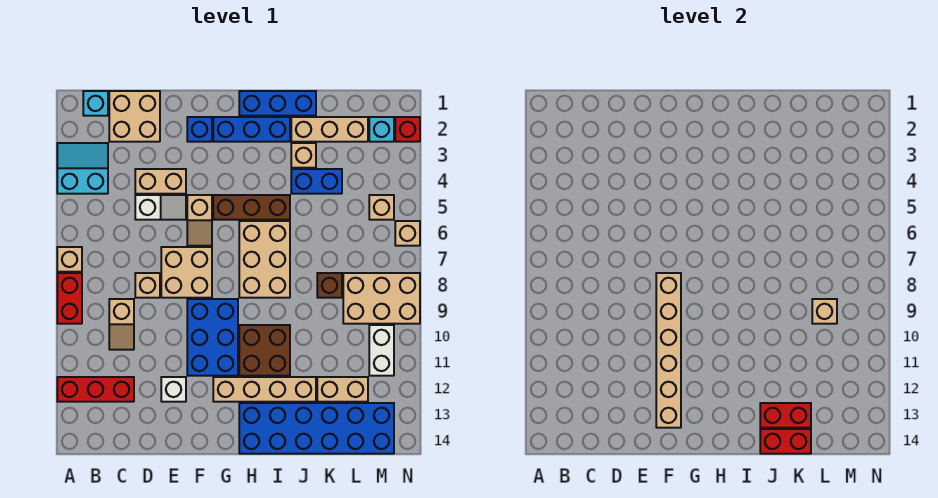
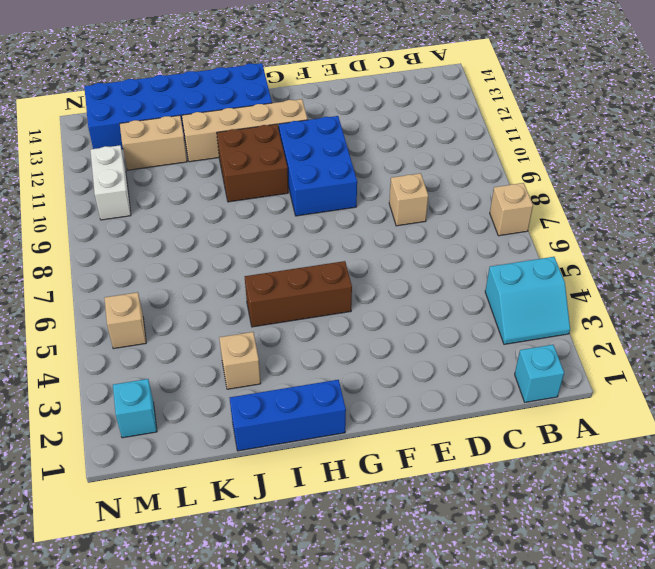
none -> red brick A8:A9 level 1
none -> red brick A12:C12 level 1
none -> tan brick C1:D2 level 1
none -> tan slope C9:C10 level 1 top 9

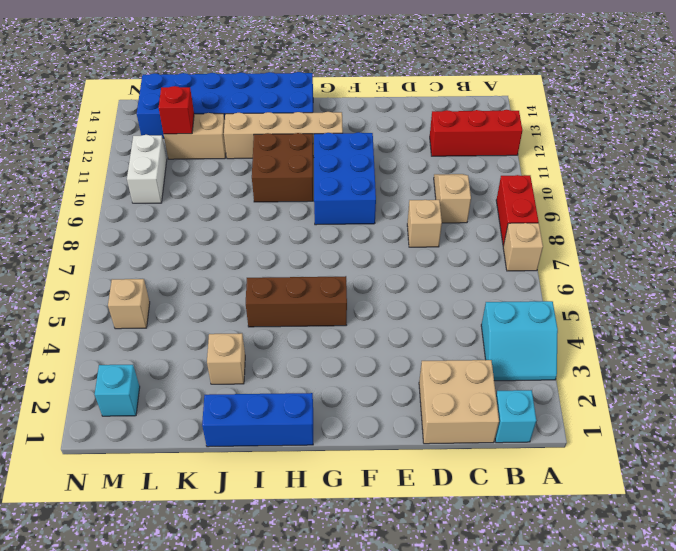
red brick L12 level 2 -> red brick N2 level 1
none -> tan brick D4:E4 level 1
none -> white slope D5:E5 level 1 top D
none -> tan brick E7:F8 level 1
none -> white brick E12 level 1

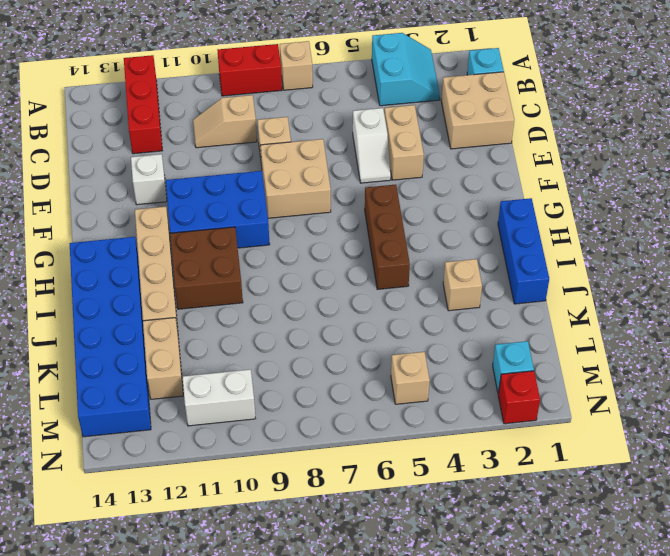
none -> blue brick F2 level 1
none -> tan slope F5:F6 level 1 top 5
none -> blue brick G2:I2 level 1
none -> tan brick H6:I8 level 1

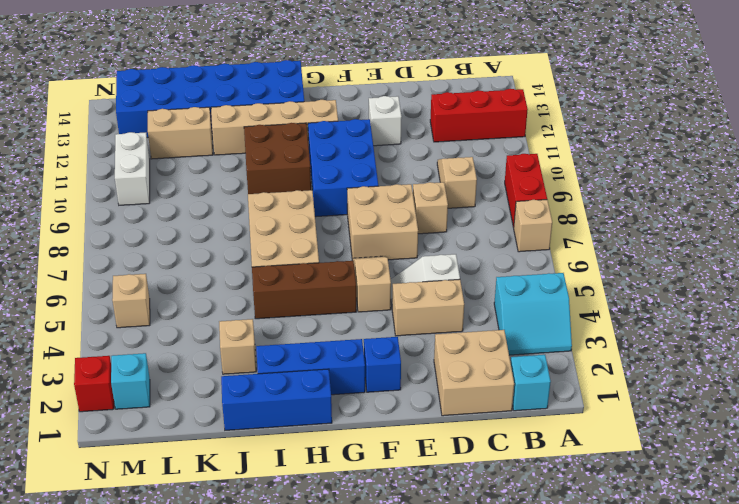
none -> tan brick J2:L2 level 1
none -> blue brick J4:K4 level 1
none -> brown brick K8 level 1
none -> tan brick L8:N9 level 1

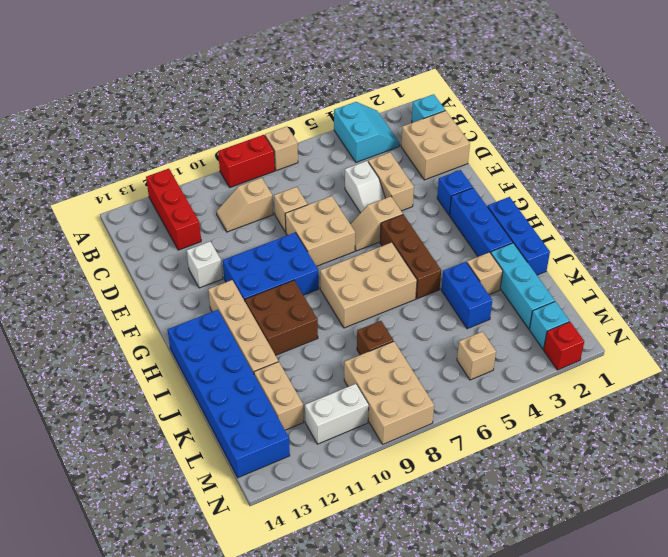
cyan brick J2:L2 level 1 -> tan brick J2:L2 level 1
none -> tan brick N6 level 1
none -> tan brick F8:F13 level 2
none -> red brick J13:K13 level 2
none -> red brick J14:K14 level 2

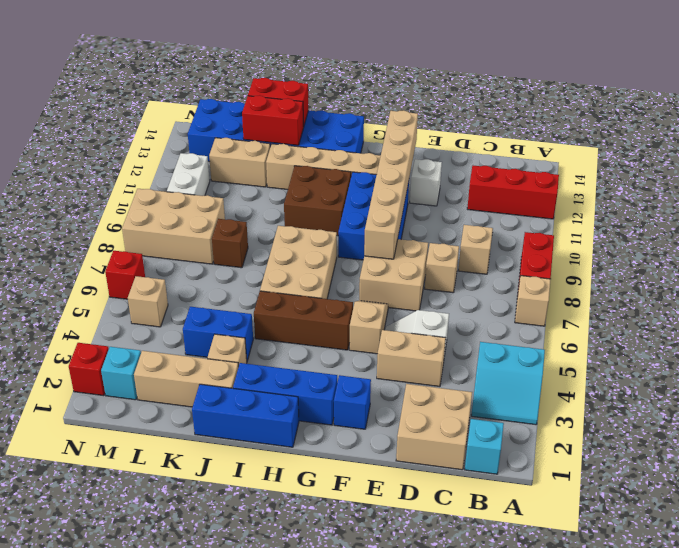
red brick N6 level 1 -> tan brick N6 level 1
none -> tan brick L9 level 2

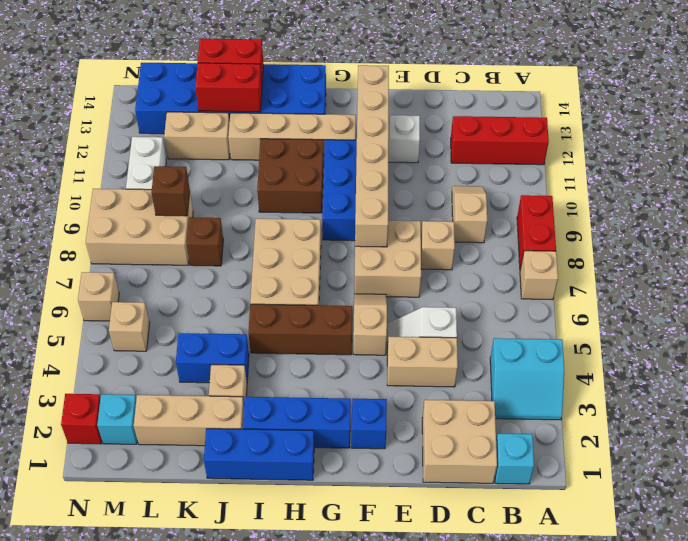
brown brick L9 level 2 -> tan brick L9 level 2

